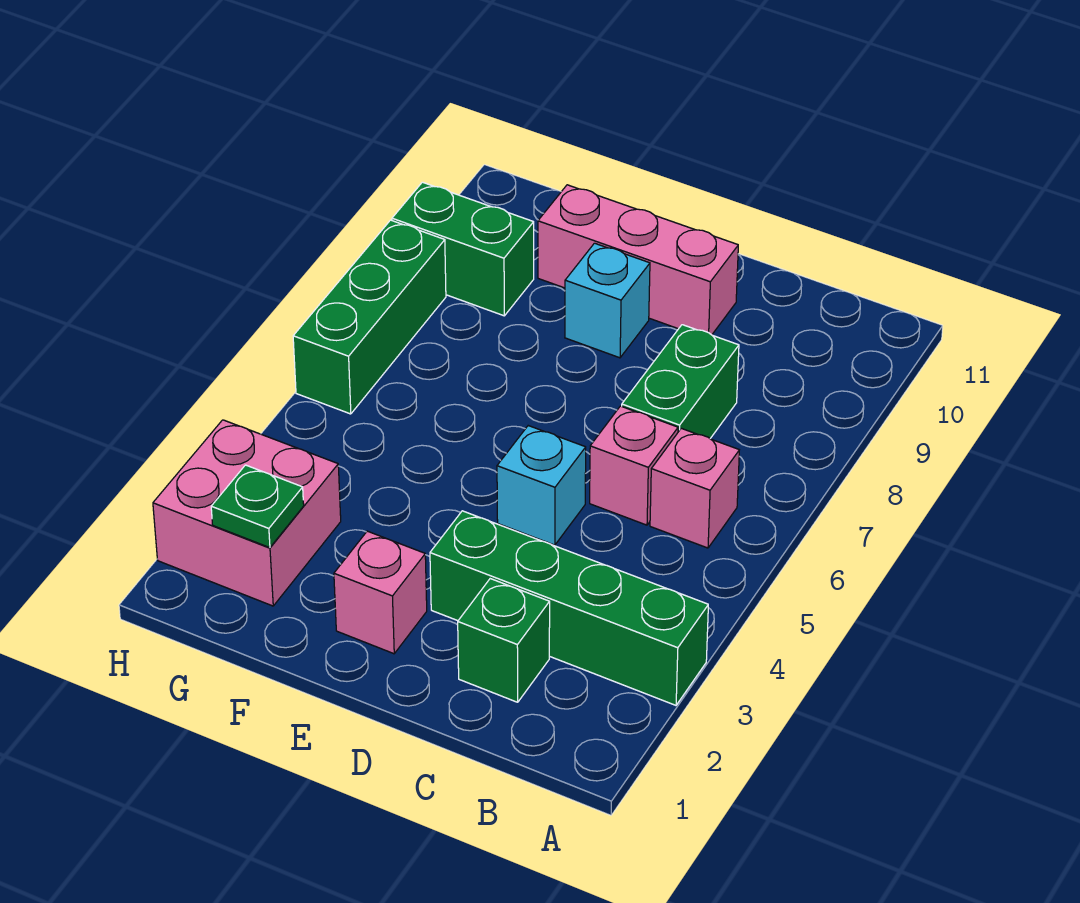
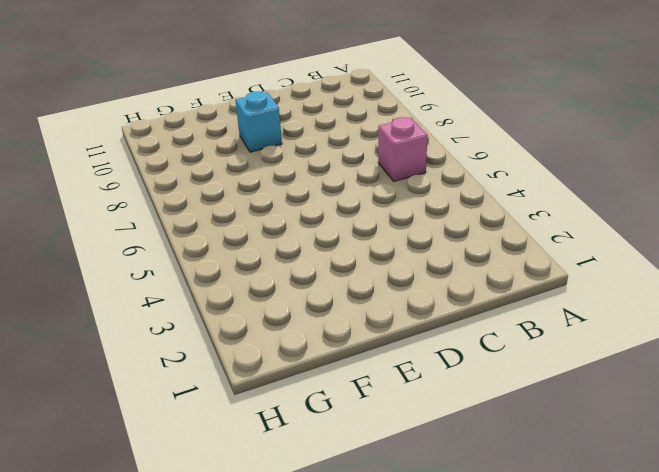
none -> green brick A3:D3 level 1
none -> green brick C2 level 1
none -> pink brick C6 level 1

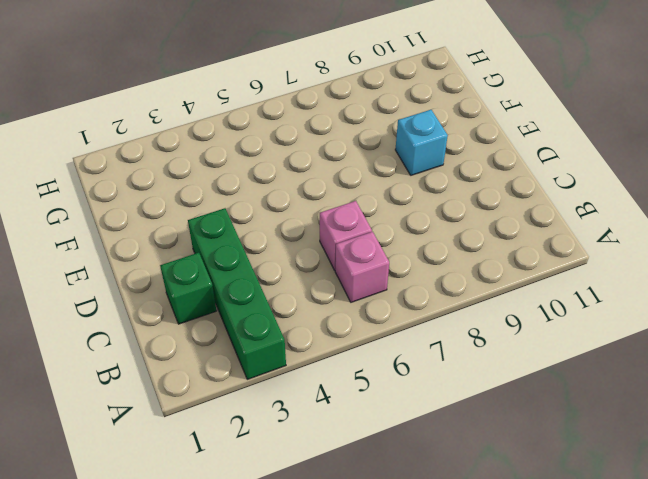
none -> green brick C7:C8 level 1
none -> cyan brick D5 level 1
none -> pink brick D10:F10 level 1

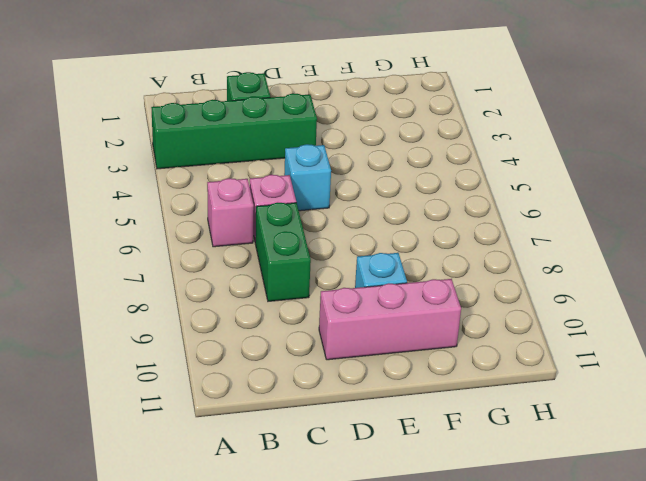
none -> pink brick E2 level 1
none -> pink brick G2:H3 level 1
none -> green brick G9:H9 level 1

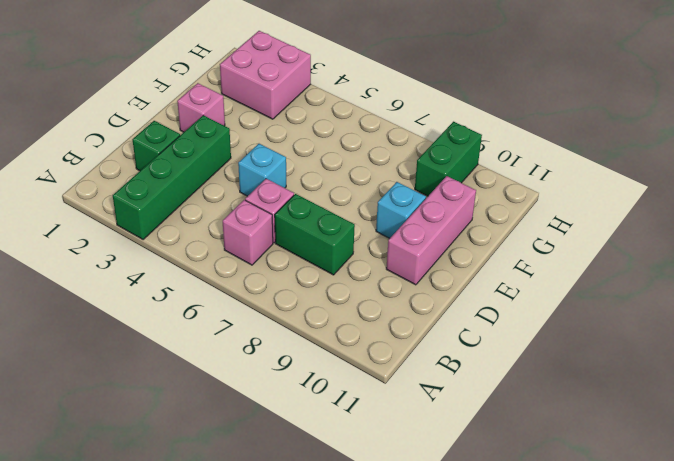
none -> green brick H6:H8 level 1
none -> green plate G2 level 2

